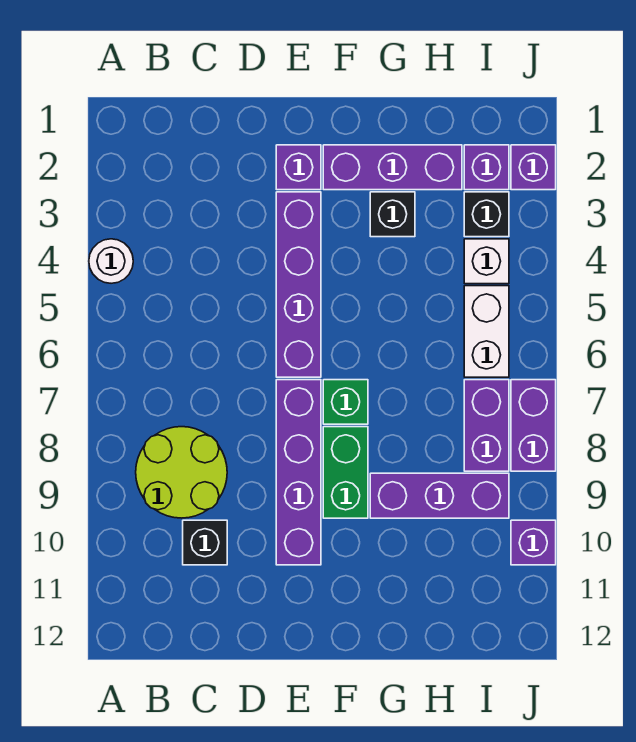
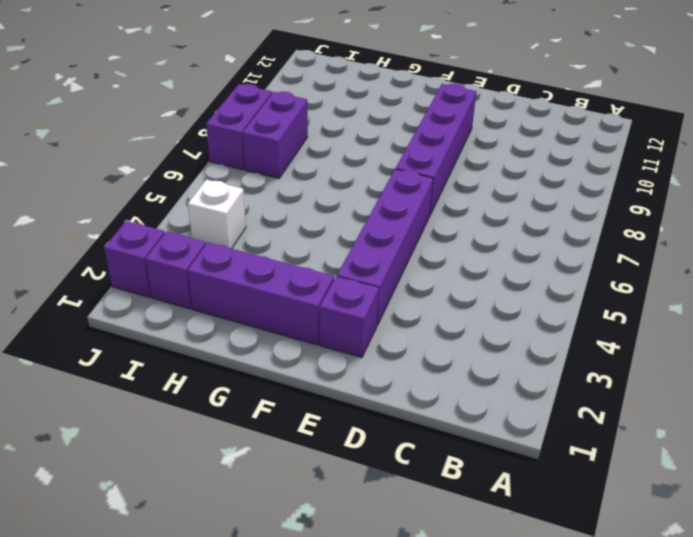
none -> white round brick A4 level 1
none -> lime round brick B8:C9 level 1
none -> black brick C10 level 1

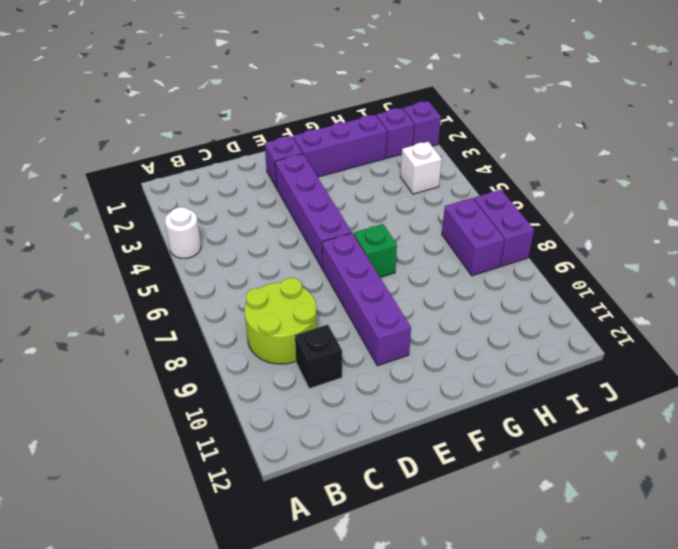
none -> green brick F8:F9 level 1
none -> black brick G3 level 1
none -> purple brick G9:I9 level 1

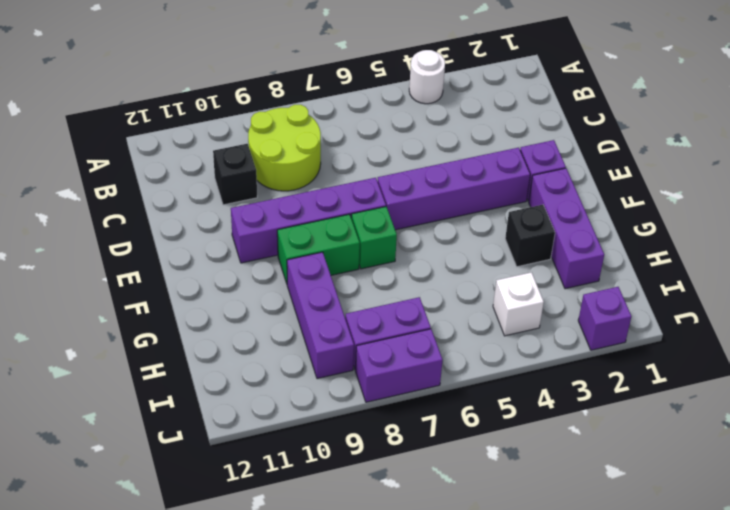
none -> purple brick I2 level 1
none -> black brick I3 level 1
none -> white brick I5:I6 level 1

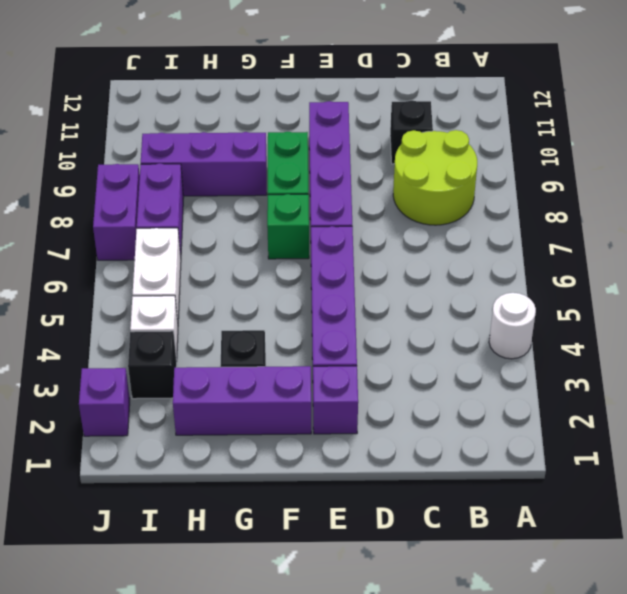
none -> purple brick I2 level 1
none -> purple brick J10 level 1

